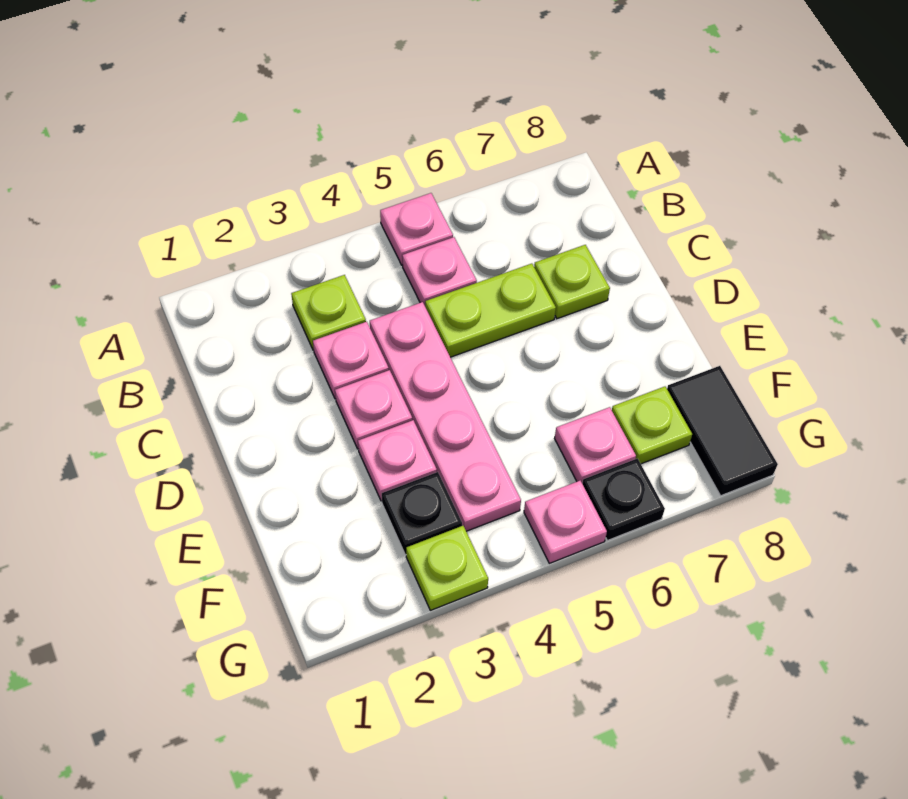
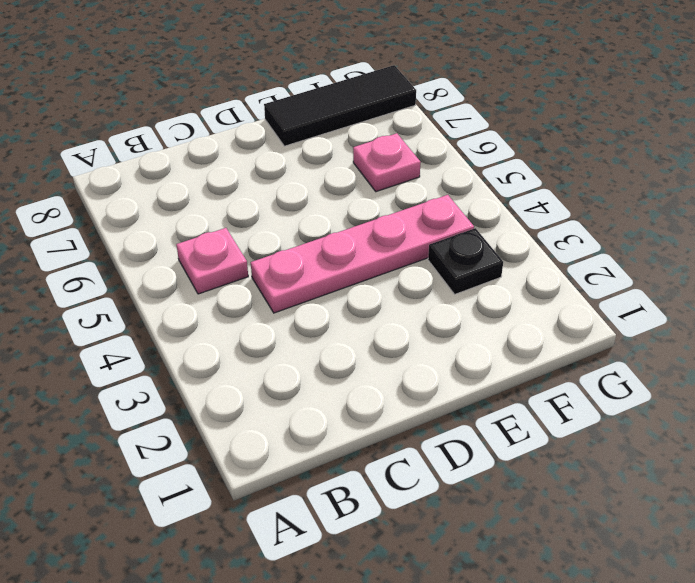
black tile E8:G8 level 1 -> black tile F8:G8 level 1
none -> pink plate A5 level 1
none -> lime plate B3 level 1
none -> pink plate C3 level 1

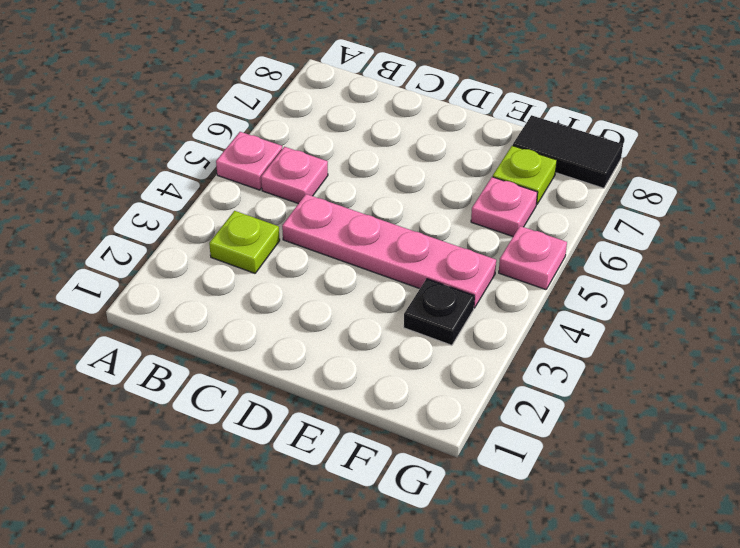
none -> pink plate C3 level 1
none -> lime plate C5:C6 level 1
none -> lime plate C7 level 1

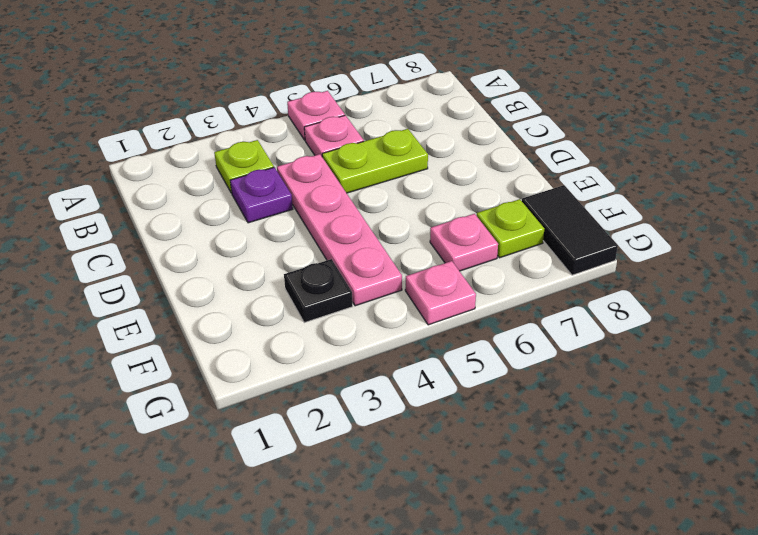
purple plate C3 level 1 -> pink plate C3 level 1
none -> lime plate C7 level 1
none -> pink plate D3 level 1
none -> pink plate E3 level 1

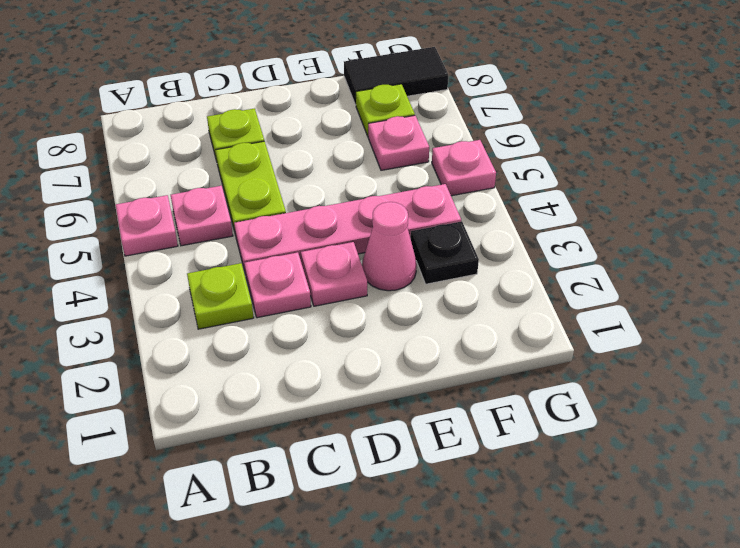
pink cone E3 level 1 -> pink plate E3 level 1
none -> lime plate G3 level 1
none -> black plate G6 level 1

